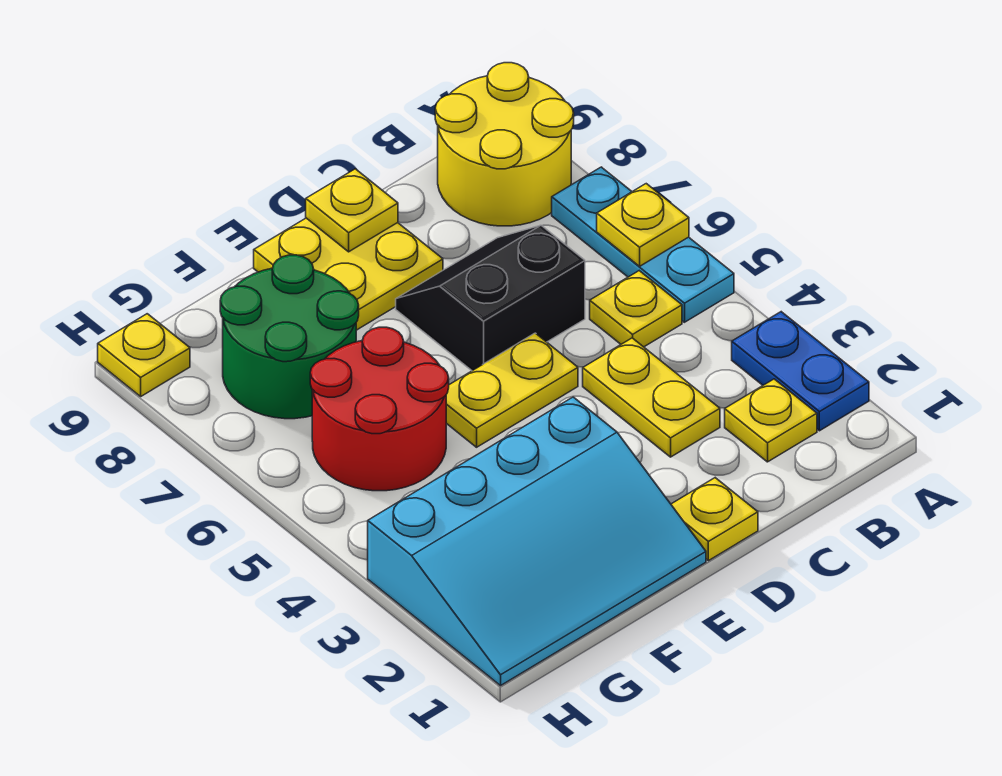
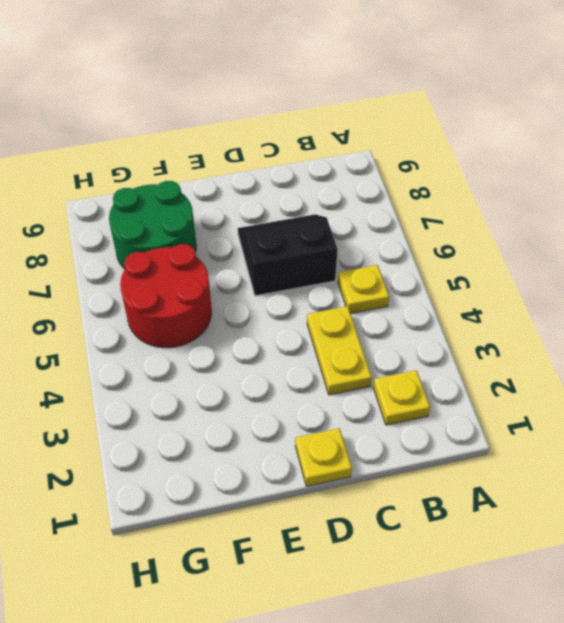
none -> blue plate A2:A3 level 1
none -> cyan plate A5:A7 level 1
none -> yellow round brick A8:B9 level 1

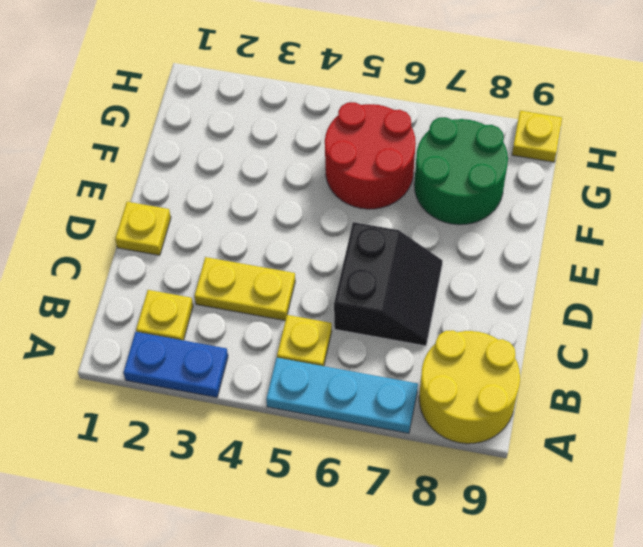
none -> yellow plate D5:E5 level 1
none -> yellow plate D8:E9 level 1
none -> cyan slope E1:H3 level 1 top 3

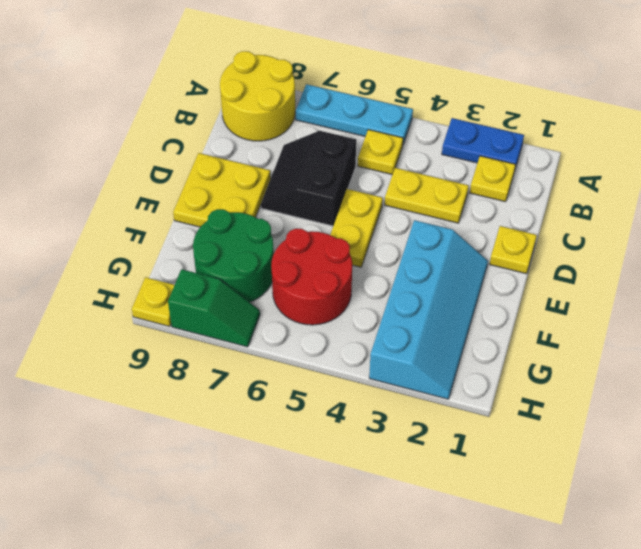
cyan slope E2:H3 level 1 top 3 -> cyan slope E1:H3 level 1 top 3
green slope H7:H8 level 1 top 8 -> none
none -> yellow plate A6 level 2
none -> yellow plate D9 level 2

